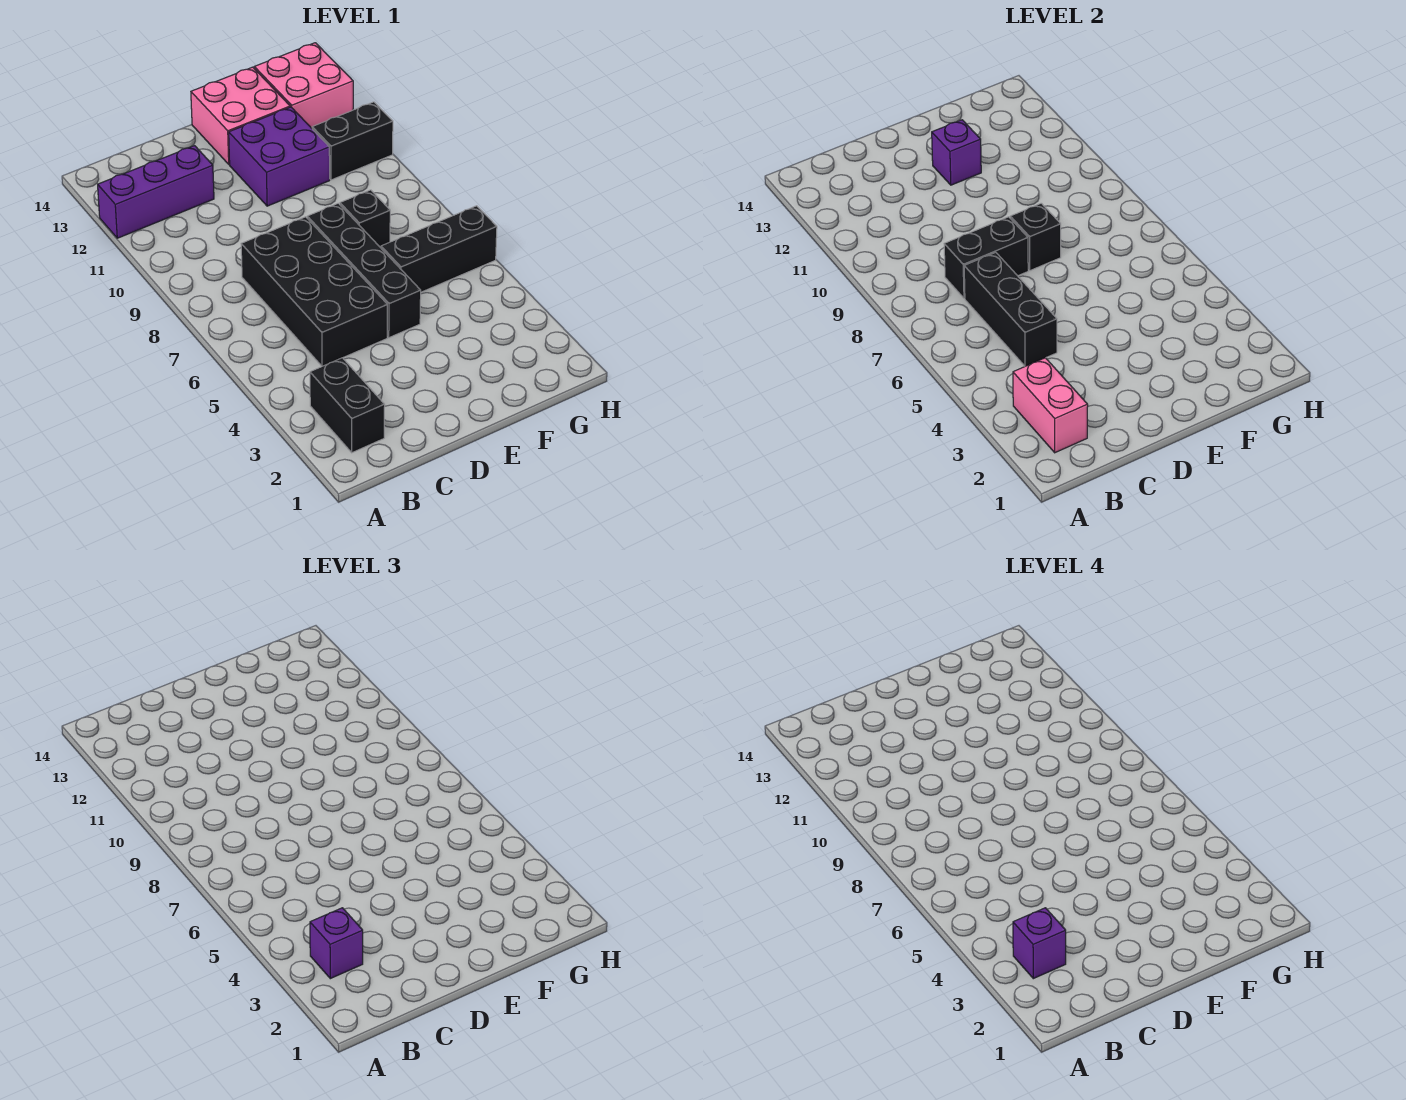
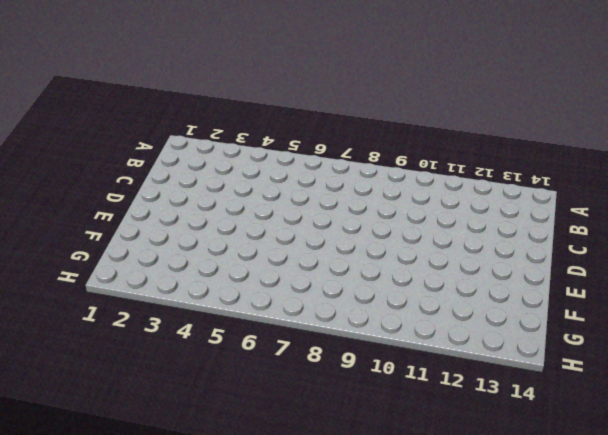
none -> purple brick A12:C12 level 1
none -> black brick B2:B3 level 1
none -> black brick C5:D8 level 1

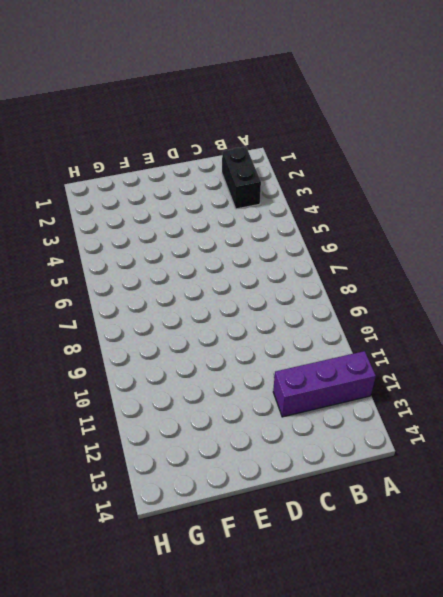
none -> black brick C5:D8 level 1
none -> black brick E5:E8 level 1
none -> purple brick E11:F12 level 1

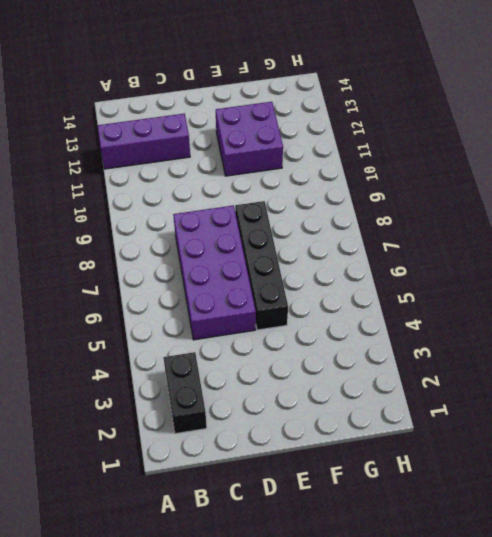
purple brick C5:D8 level 1 -> black brick C5:D8 level 1
none -> pink brick E13:F14 level 1
none -> black brick F6:H6 level 1
none -> black brick F8 level 1

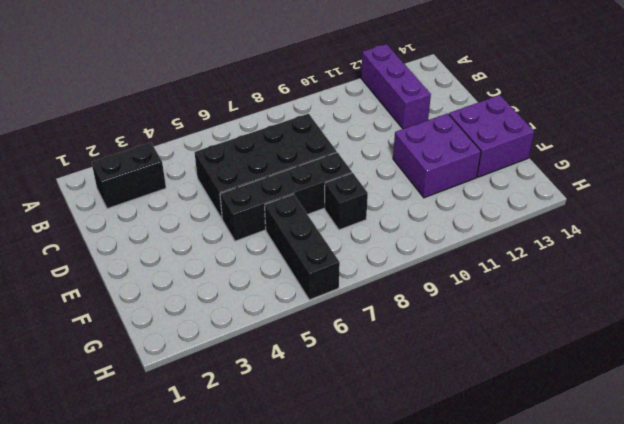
purple brick E13:F14 level 1 -> pink brick E13:F14 level 1
none -> black brick G11:H11 level 1
none -> pink brick G13:H14 level 1
none -> pink brick B2:B3 level 2

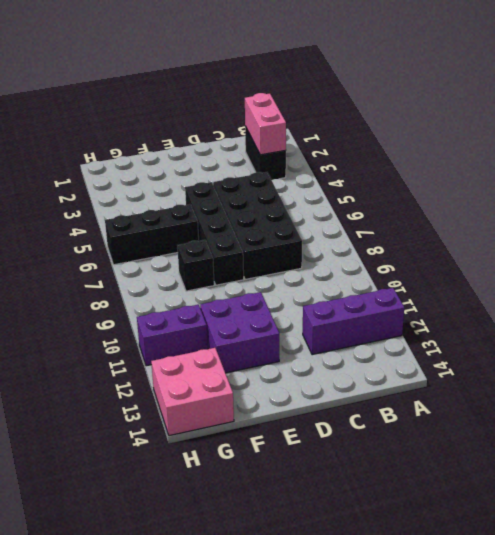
purple brick G11:H11 level 1 -> black brick G11:H11 level 1
none -> pink brick E13:F14 level 1
none -> black brick C5:C7 level 2
none -> black brick C8:D8 level 2

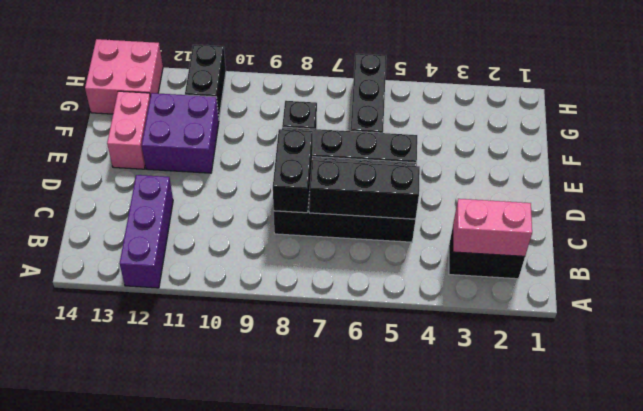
pink brick E13:F13 level 1 -> pink brick E13:F14 level 1
none -> black brick E8 level 2
none -> purple brick E12 level 2
none -> purple brick B3 level 3

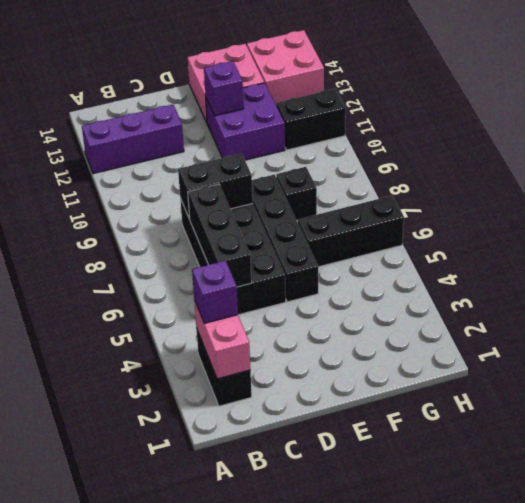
none -> black brick E8 level 2
none -> purple brick B3 level 4

